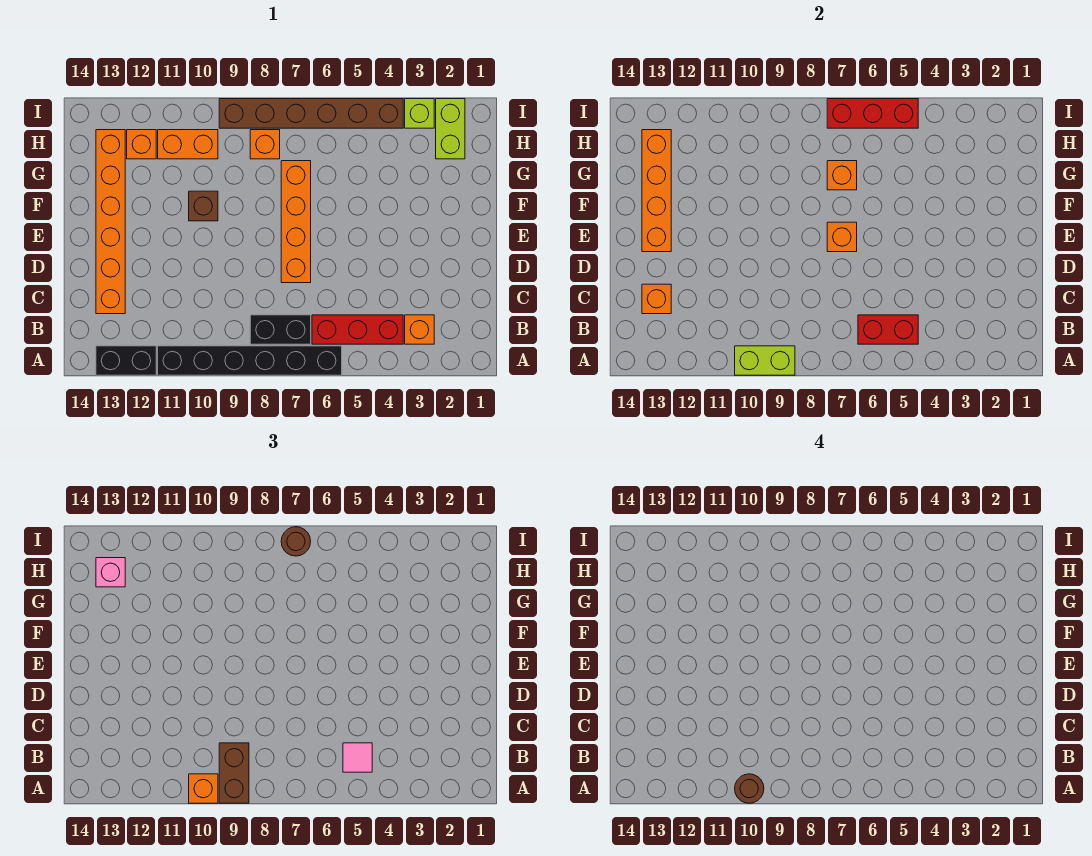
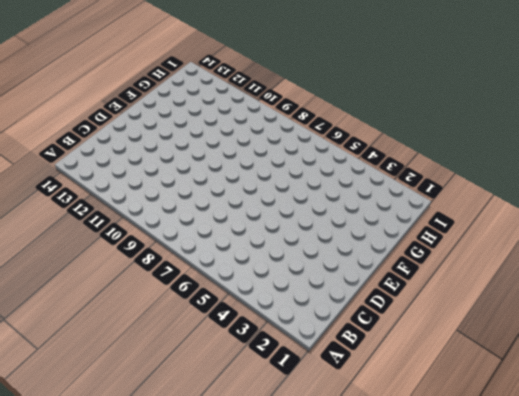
none -> black brick A6:A11 level 1
none -> black brick A12:A13 level 1
none -> orange brick B3 level 1

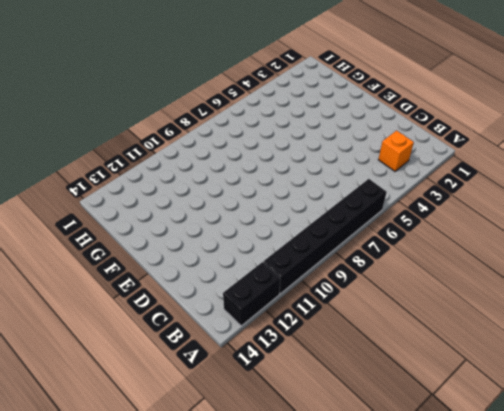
none -> red brick B4:B6 level 1
none -> black brick B7:B8 level 1
none -> orange brick C13:H13 level 1

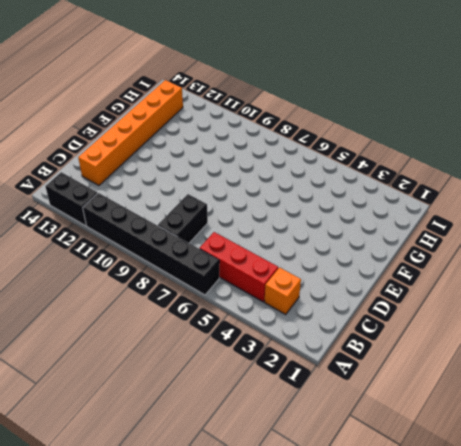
black brick B8:C8 level 1 -> black brick B7:B8 level 1
none -> orange brick D7:G7 level 1
none -> brown brick F10 level 1
none -> lime brick H2:I2 level 1

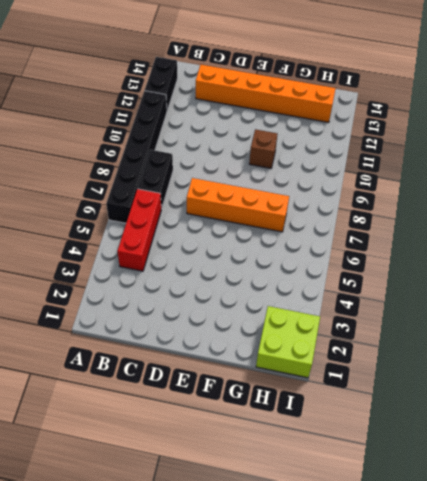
lime brick H1:I2 level 1 -> lime brick H2:I2 level 1
none -> orange brick B3 level 1
none -> orange brick H8 level 1
none -> orange brick H10:H11 level 1

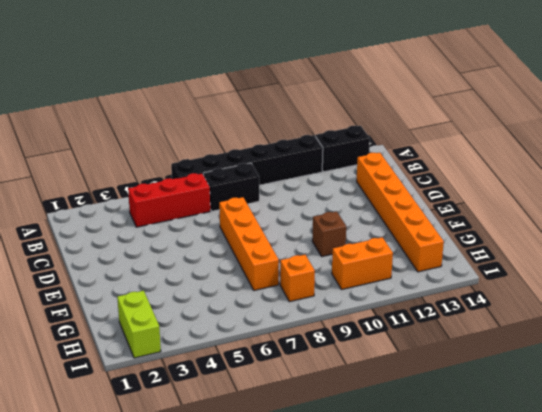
none -> orange brick B3 level 1
none -> orange brick H12 level 1
none -> lime brick I3 level 1

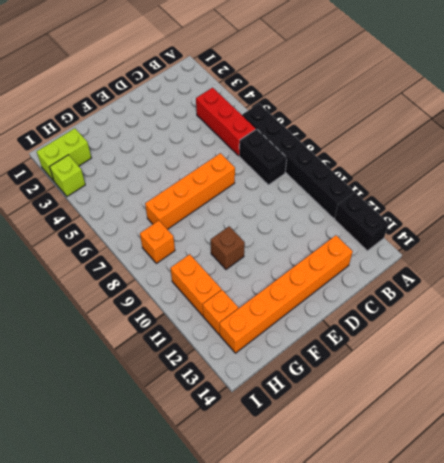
none -> orange brick B3 level 1
none -> brown brick I4:I9 level 1
none -> lime brick A9:A10 level 2

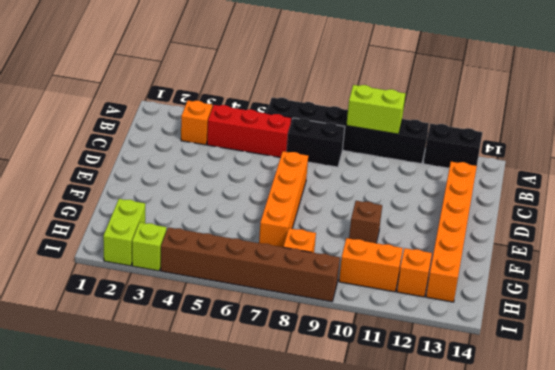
none -> red brick B5:B6 level 2
none -> orange brick C13 level 2
none -> orange brick E7 level 2

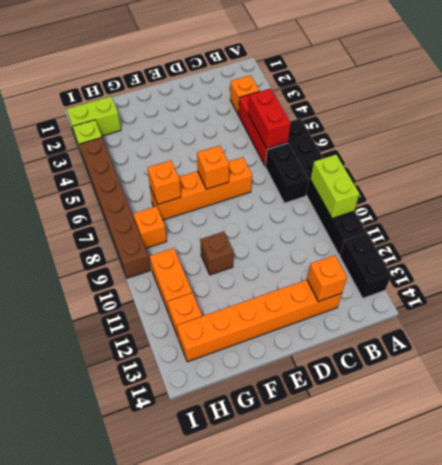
none -> orange brick E13:H13 level 2
none -> red brick I5:I7 level 2
none -> brown brick A9:B9 level 3

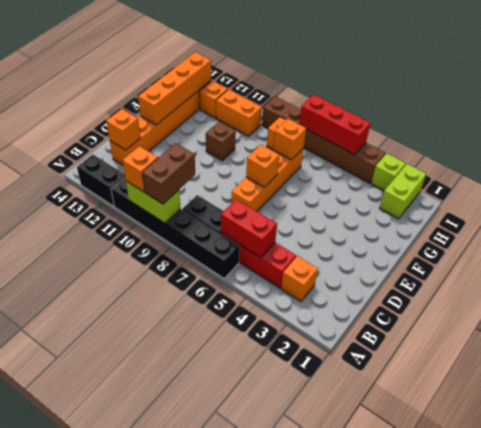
none -> pink tile B5 level 3
none -> pink brick H13 level 3
none -> brown round brick I7 level 3

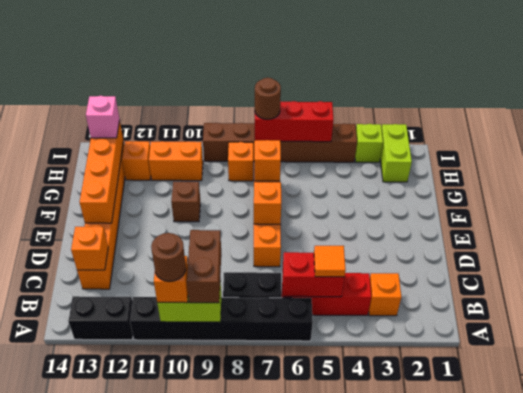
orange tile B5 level 3 -> pink tile B5 level 3

